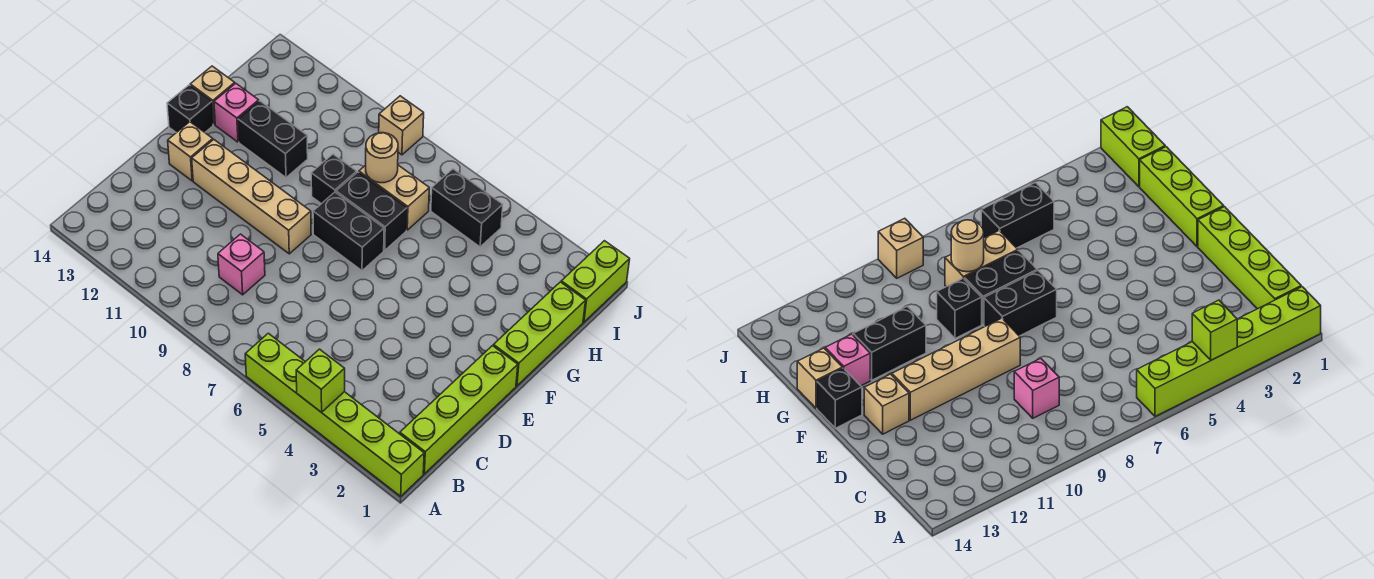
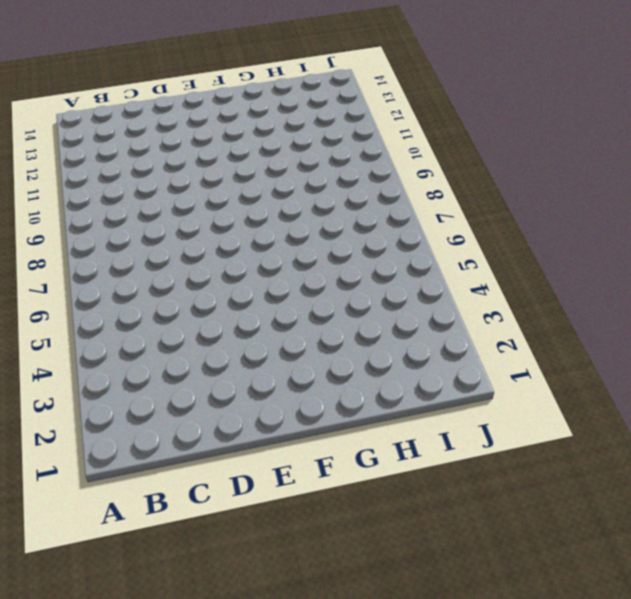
none -> lime brick A1:A6 level 1
none -> lime brick B1:E1 level 1
none -> pink brick C9 level 1

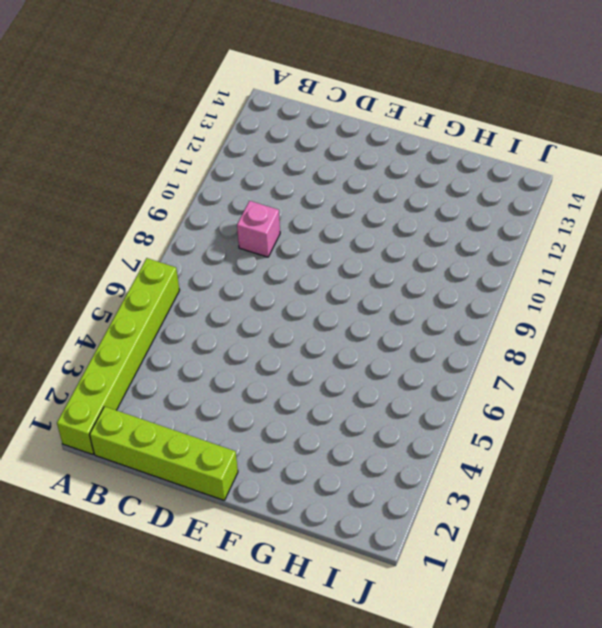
none -> tan brick E9:E12 level 1
none -> tan brick E13 level 1
none -> lime brick F1:H1 level 1

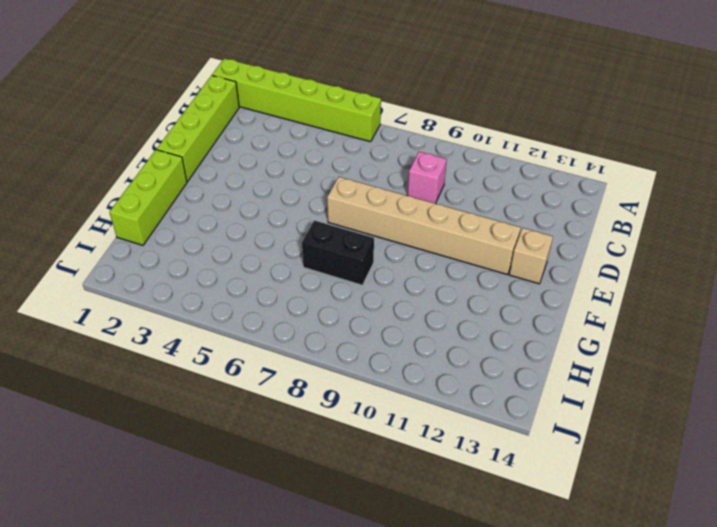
tan brick E7:E12 level 1 -> tan brick E9:E12 level 1
none -> black brick F7:F8 level 1
none -> black brick F14 level 1
none -> black brick G9 level 1

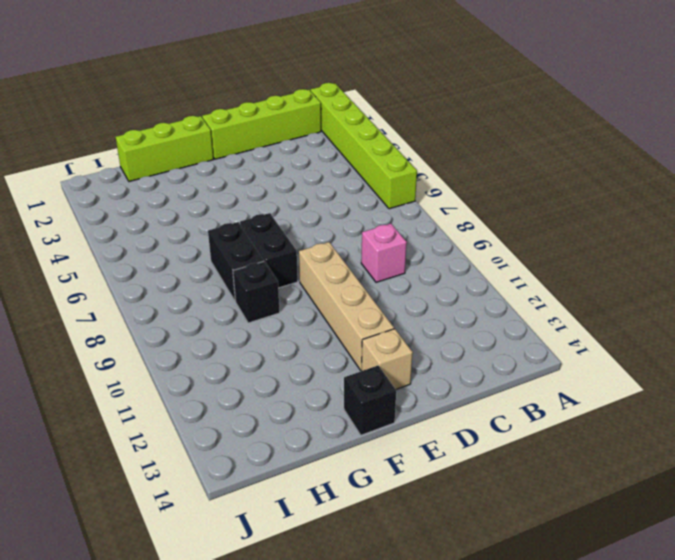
none -> black brick G11:G12 level 1
none -> pink brick G13 level 1
none -> tan brick G14 level 1

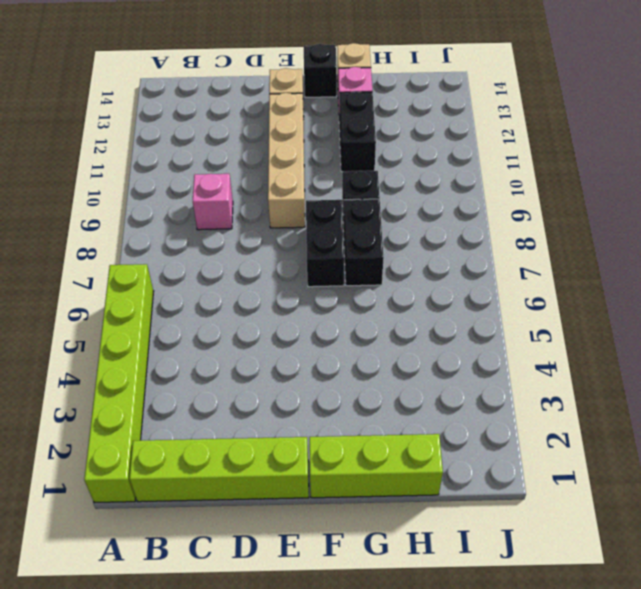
none -> tan brick H7:H8 level 1
none -> lime brick I1:J1 level 1
none -> black brick I5:I6 level 1

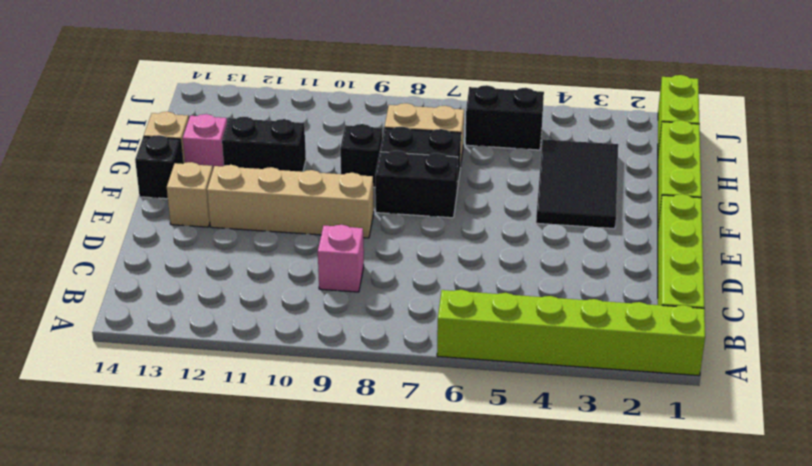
black tile F3:H4 level 1 -> none
none -> tan brick J9 level 1
none -> lime brick A4 level 2
none -> tan round brick H8 level 2

